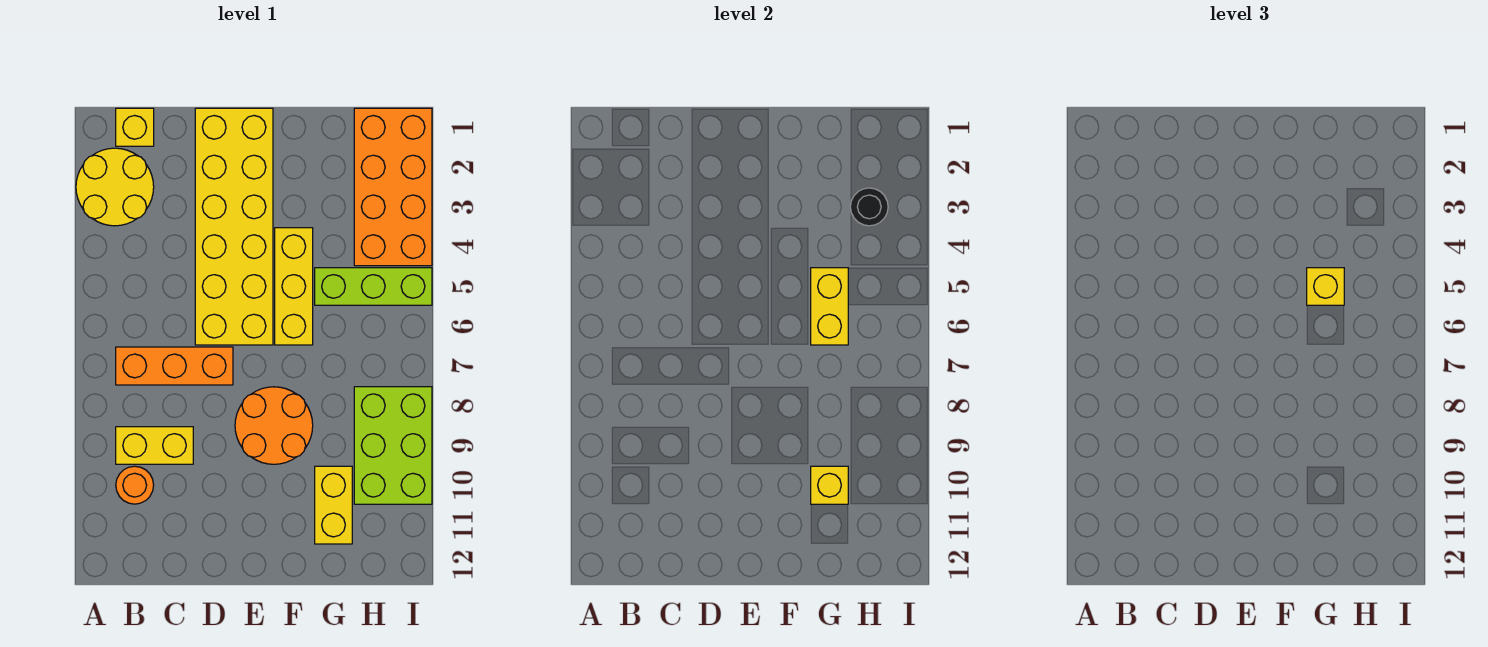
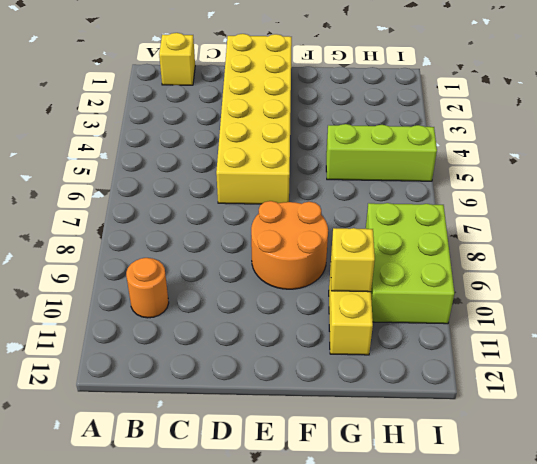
none -> yellow round brick A2:B3 level 1
none -> orange brick B7:D7 level 1
none -> yellow brick B9:C9 level 1

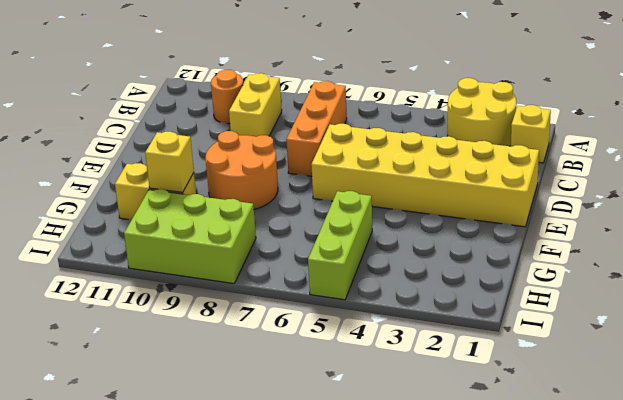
none -> yellow brick F4:F6 level 1
none -> orange brick H1:I4 level 1
none -> yellow brick G5:G6 level 2

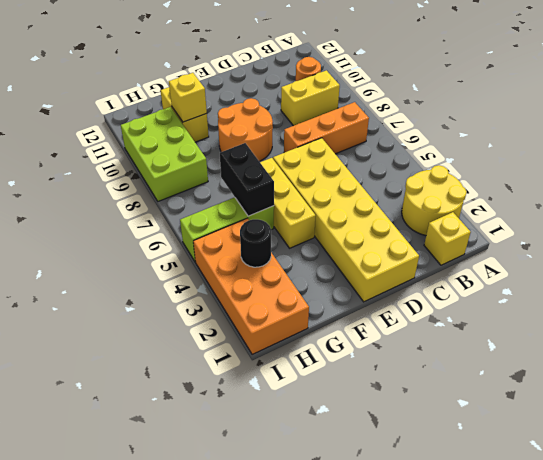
black brick G5:G6 level 2 -> yellow brick G5:G6 level 2
none -> yellow brick G5 level 3

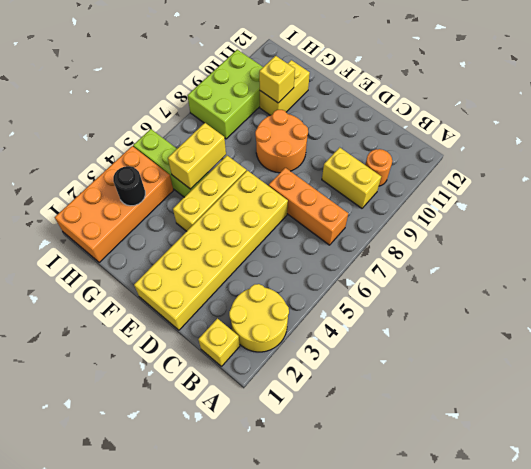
none -> yellow brick G5 level 3

